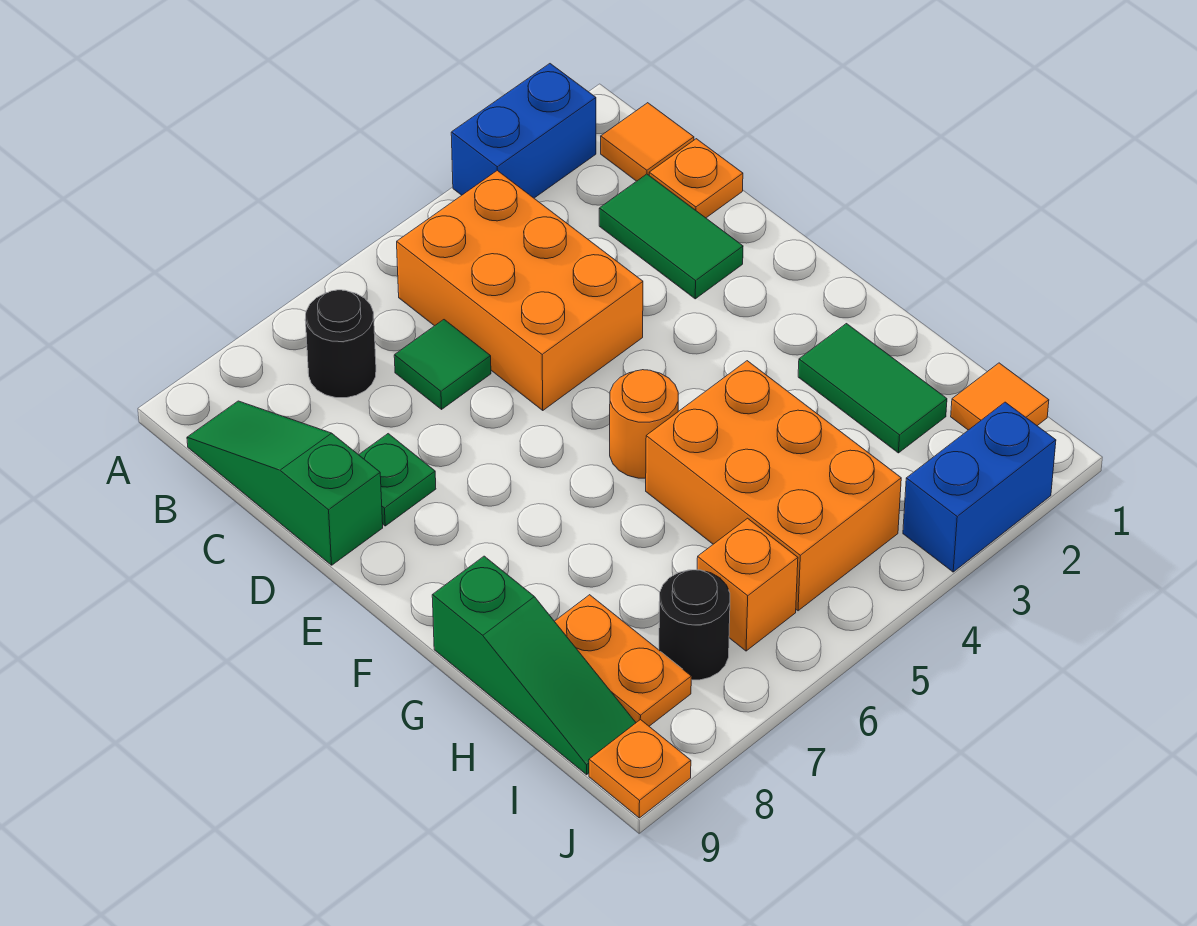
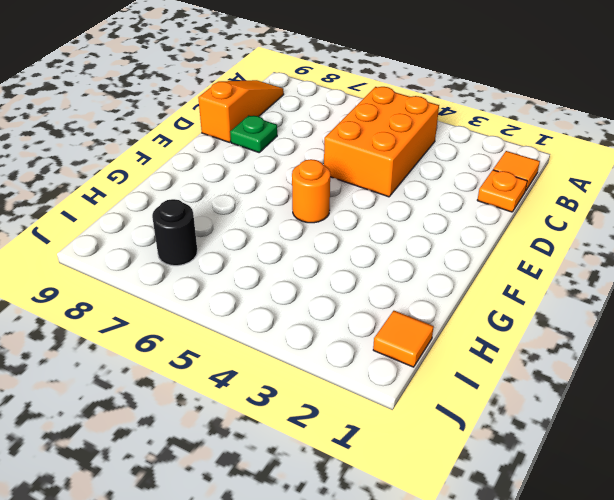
orange slope B9:D9 level 1 top D -> green slope B9:D9 level 1 top D
none -> blue brick A2:A3 level 1
none -> black round brick B7 level 1
none -> green tile C2:D2 level 1

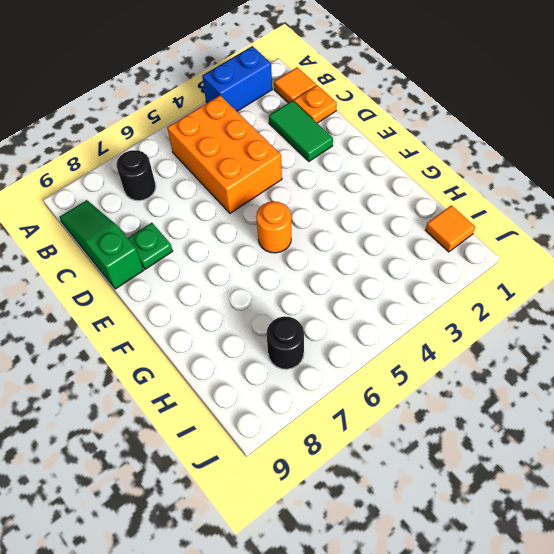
none -> green tile C6 level 1
none -> green tile G2:H2 level 1
none -> orange brick G4:I5 level 1

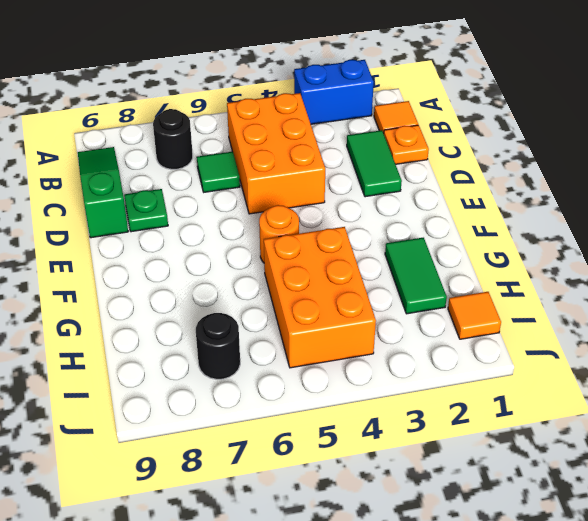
none -> green slope G9:I9 level 1 top G
none -> orange plate H8:I8 level 1
none -> orange brick I6 level 1

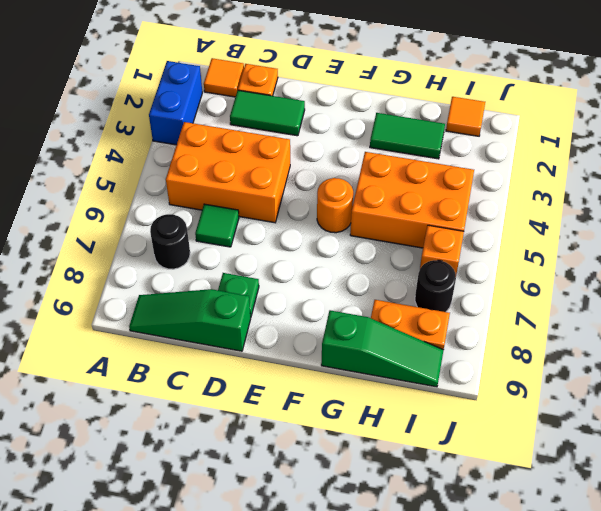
none -> blue brick J2:J3 level 1
none -> orange plate J9 level 1

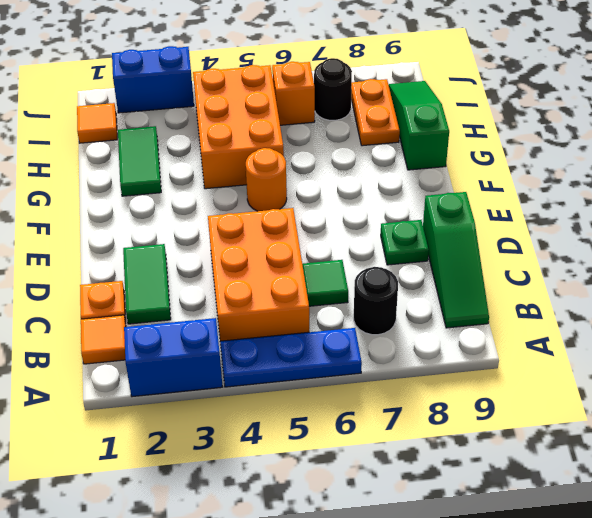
blue plate A4:A6 level 1 -> none
none -> orange plate J9 level 1

